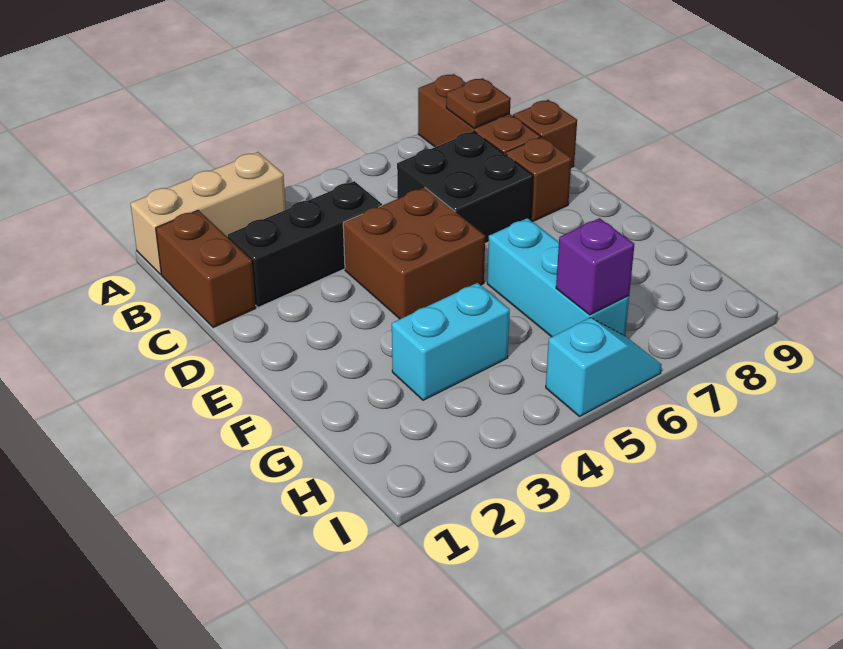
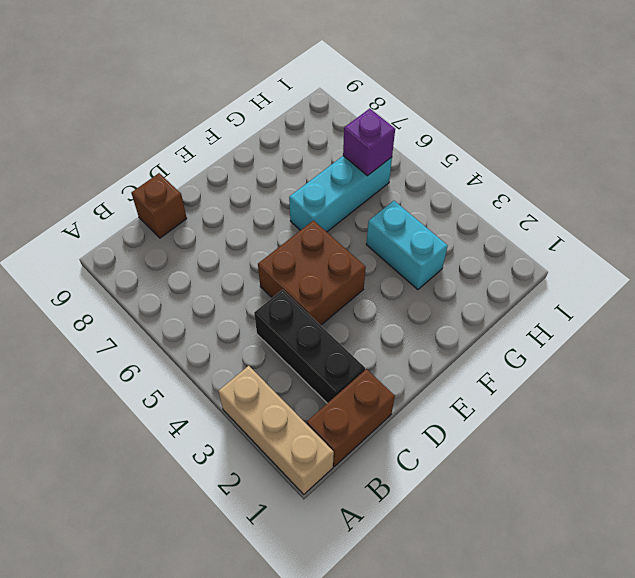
none -> brown brick A8:C8 level 1
none -> black brick C6:D7 level 1
none -> brown brick D8 level 1

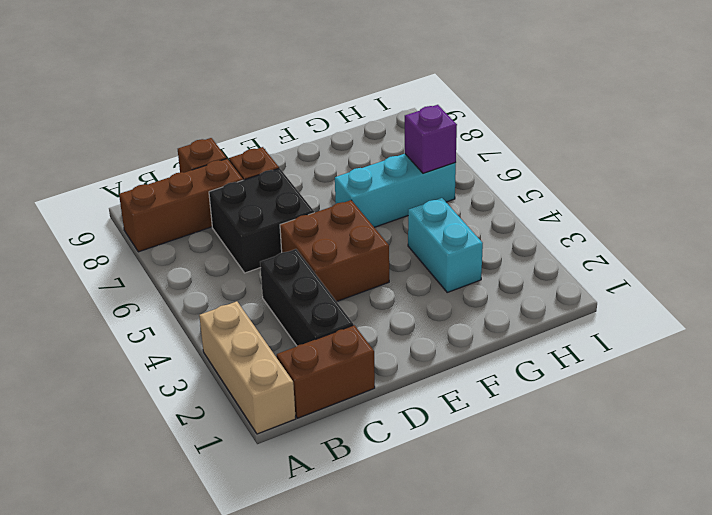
none -> cyan slope I5:I6 level 1 top 5
none -> brown plate B8 level 2

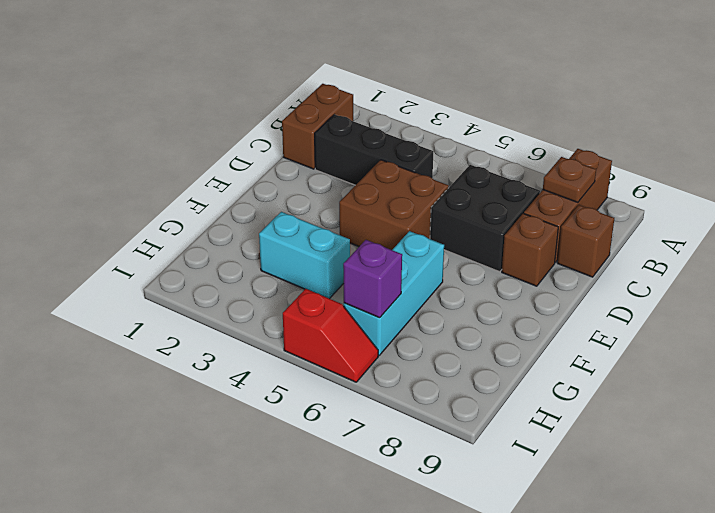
red slope I5:I6 level 1 top 5 -> cyan slope I5:I6 level 1 top 5
none -> tan brick A1:A3 level 1

